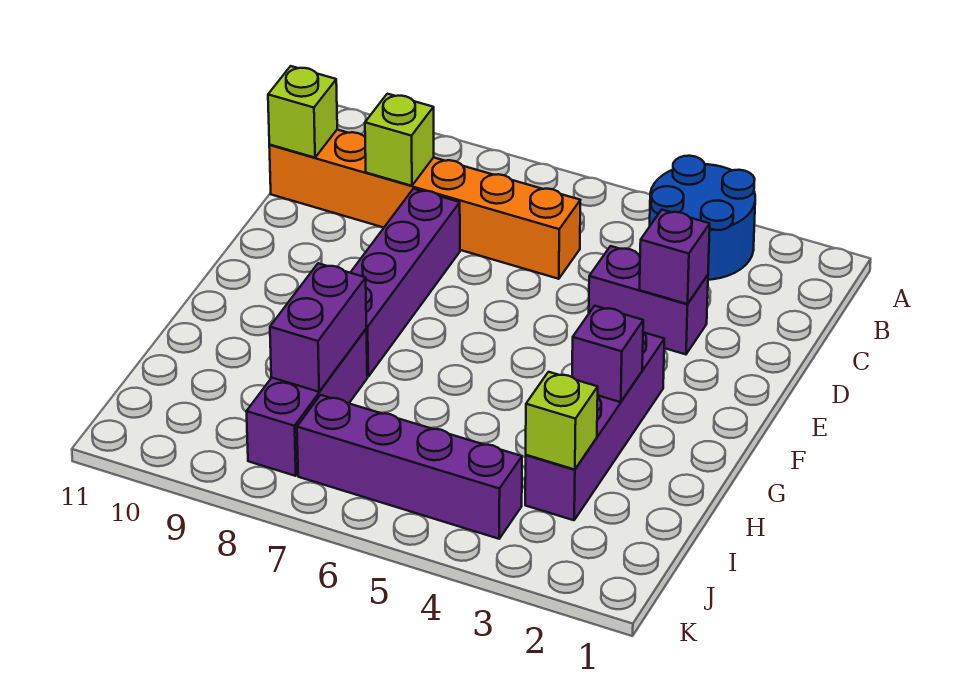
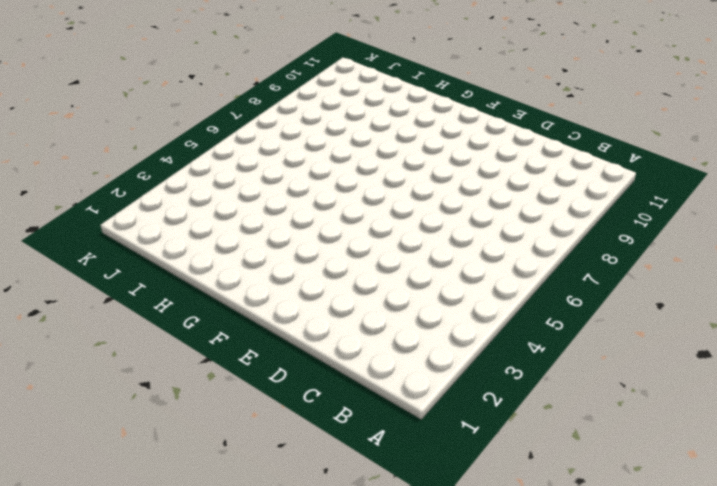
none -> blue round brick A3:B4 level 1
none -> orange brick C6:C11 level 1
none -> purple brick D3:D4 level 1

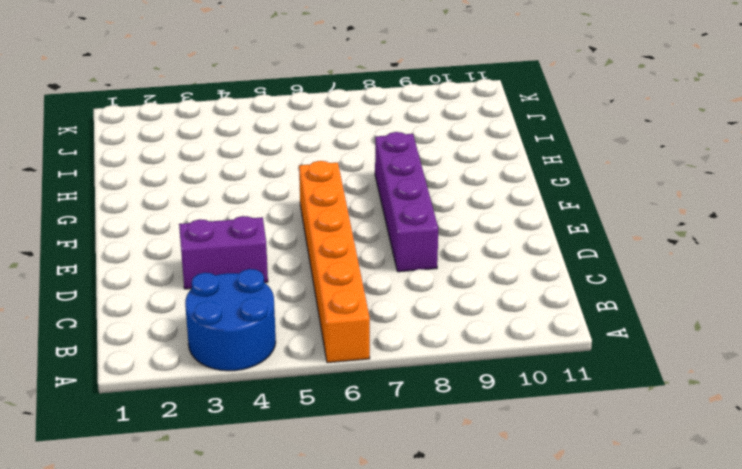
orange brick A6:F6 level 1 -> orange brick C6:C11 level 1
none -> purple brick F3:I3 level 1
none -> purple brick H8:J8 level 1
none -> purple brick J4:J7 level 1

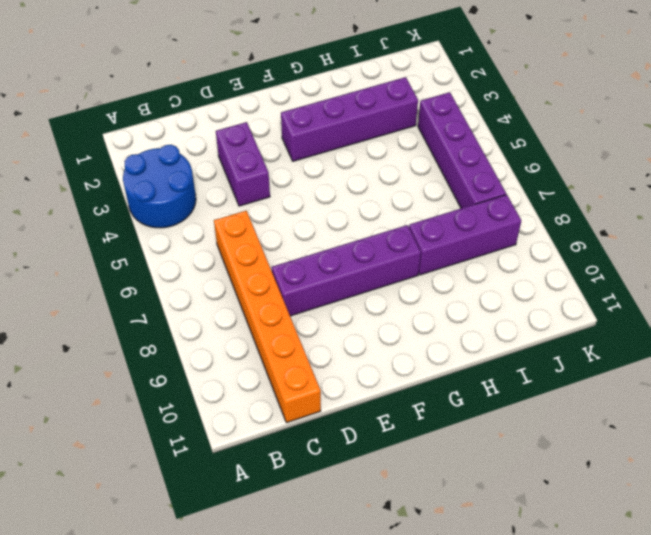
none -> lime brick C9 level 2
none -> lime brick C11 level 2
none -> purple brick D3 level 2

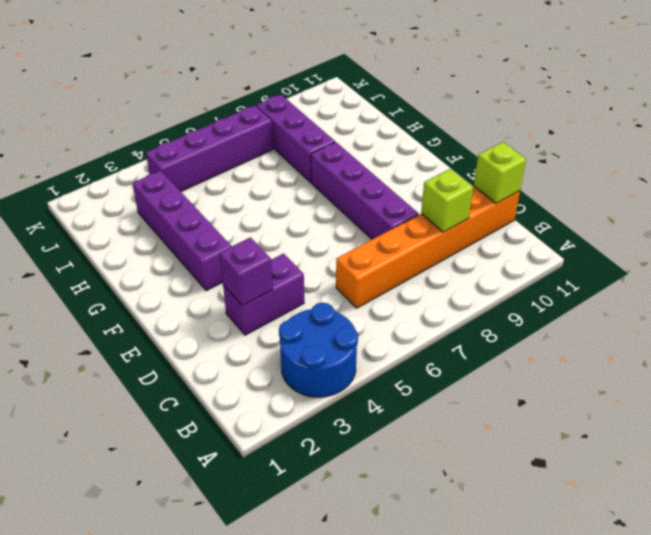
none -> purple brick G3 level 2
none -> purple brick H8:I8 level 2
none -> lime brick I3 level 2

